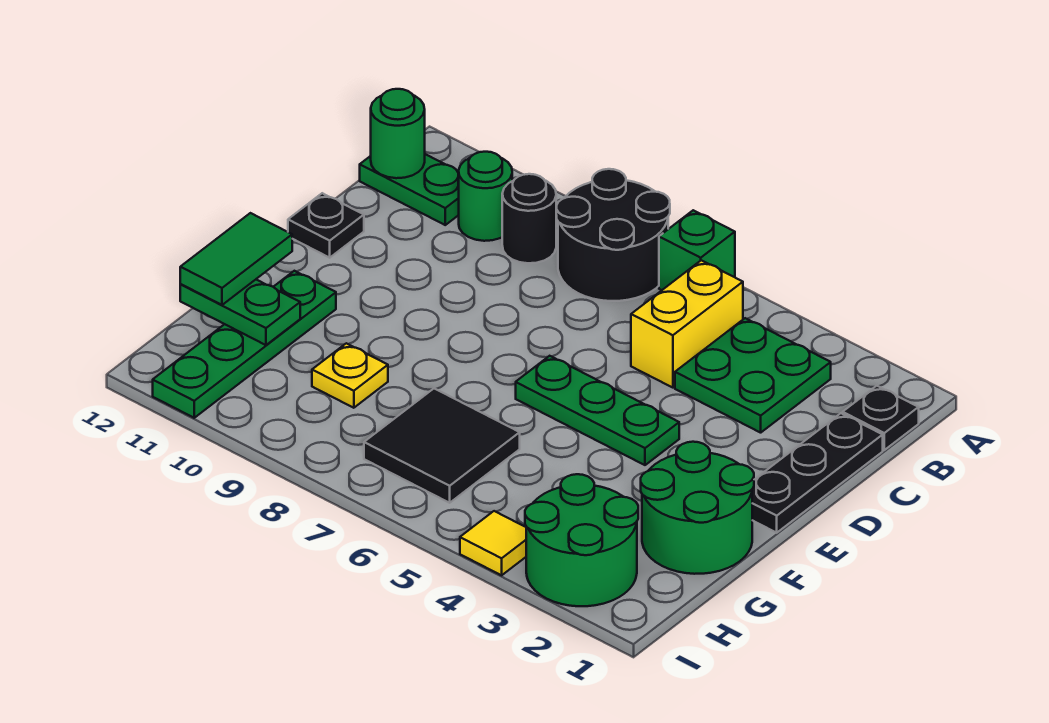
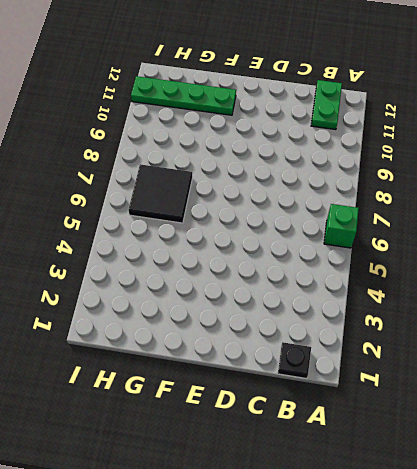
none -> black round brick A7:B8 level 1
none -> green plate B3:C4 level 1
none -> yellow brick B5:C5 level 1

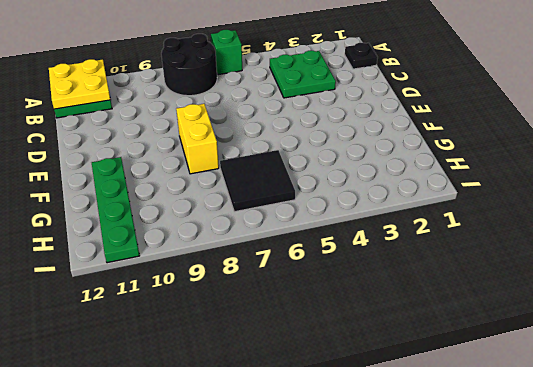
yellow plate A11:B12 level 2 -> green round brick B12 level 2
yellow brick E8:F8 level 1 -> yellow brick B5:C5 level 1
none -> black round brick B9 level 1
none -> green round brick B10 level 1
none -> black plate C1:E1 level 1

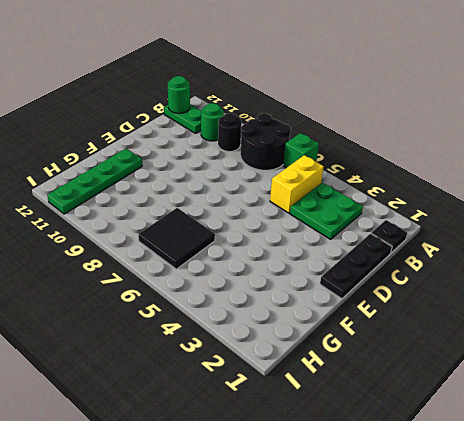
none -> black plate D12 level 1
none -> green plate E4:E6 level 1
none -> green round brick F1:G2 level 1

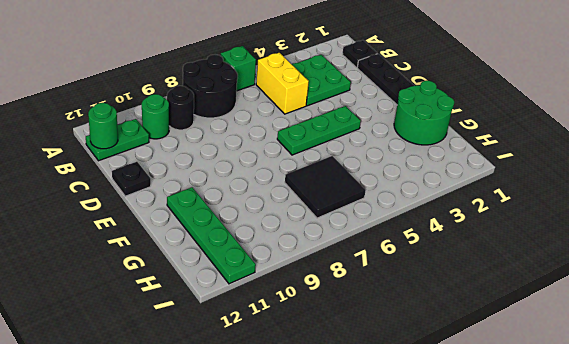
none -> yellow plate G9 level 1
none -> green round brick H2:I3 level 1
none -> yellow tile I4 level 1

